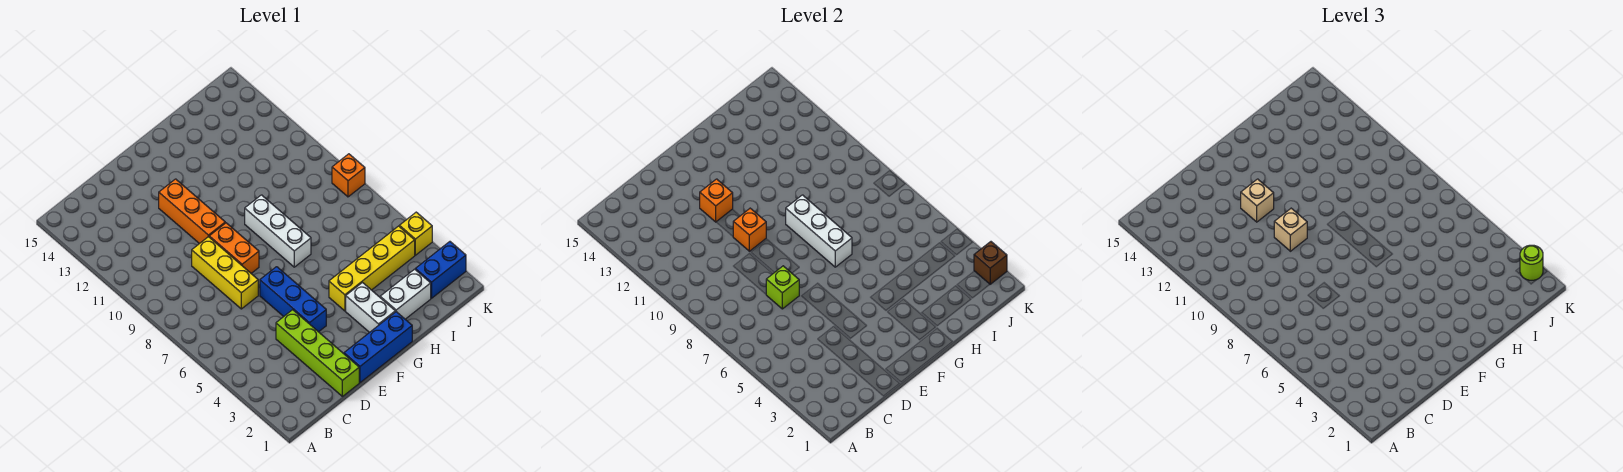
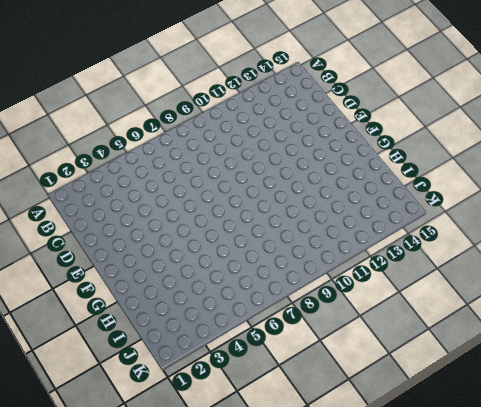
none -> lime brick D1:D4 level 1
none -> yellow brick D7:D9 level 1
none -> blue brick E1:G1 level 1

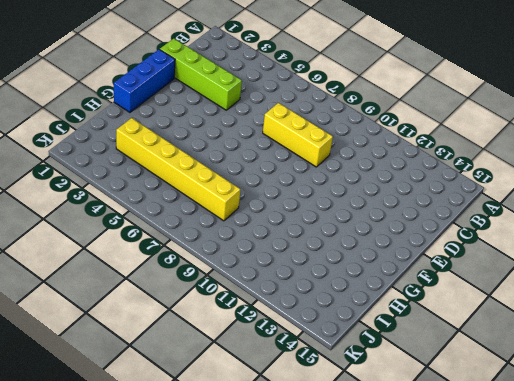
yellow brick I3:I8 level 1 -> yellow brick G4:J4 level 1
none -> blue brick E4:E6 level 1
none -> orange brick E8:E9 level 1
none -> orange brick E10:E12 level 1

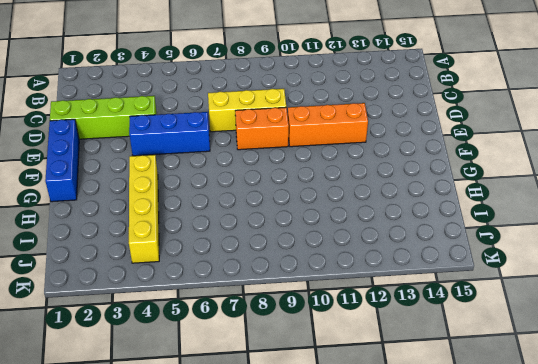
none -> white brick G2:G3 level 1
none -> white brick G7:G9 level 1
none -> white brick H2:I2 level 1

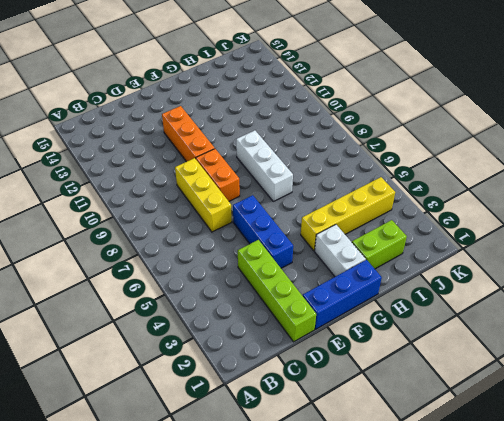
lime brick H2:I2 level 1 -> white brick H2:I2 level 1
none -> blue brick J2:K2 level 1
none -> yellow brick K4 level 1
none -> orange brick K8 level 1

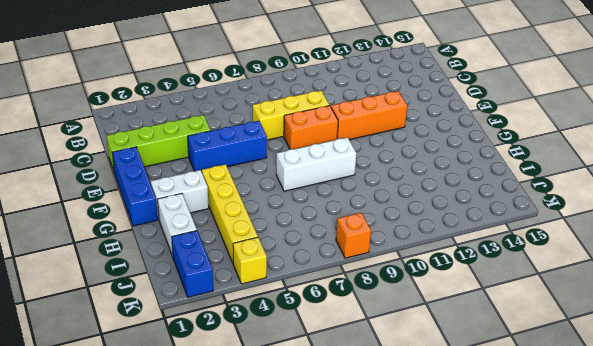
none -> lime brick D7 level 2
none -> orange brick E10 level 2
none -> orange brick E12 level 2

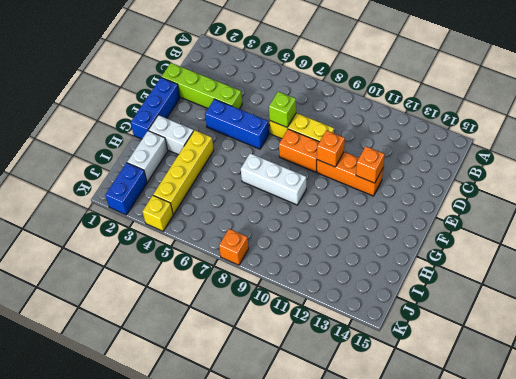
none -> white brick G7:G9 level 2
none -> brown brick K2 level 2
none -> tan brick E10 level 3

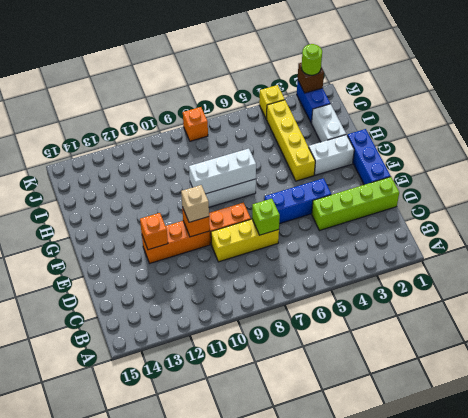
none -> tan brick E12 level 3

